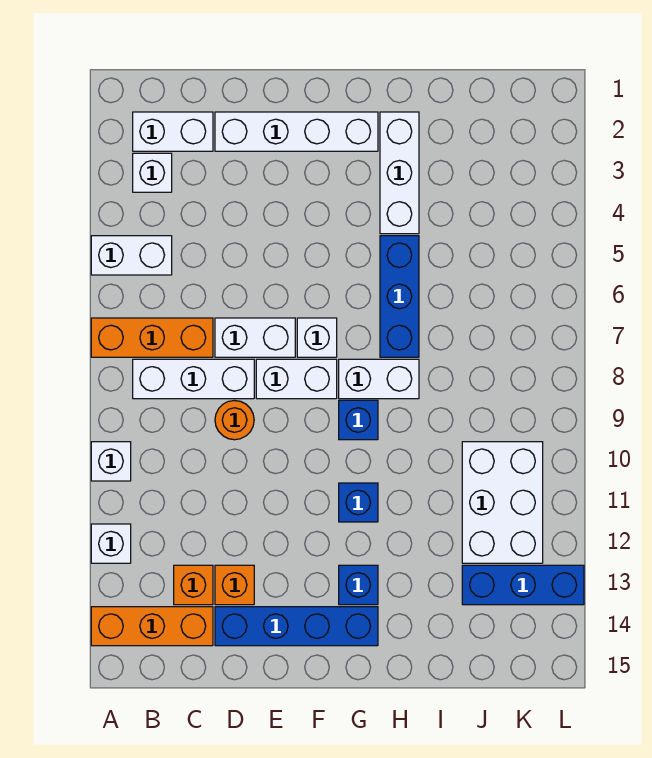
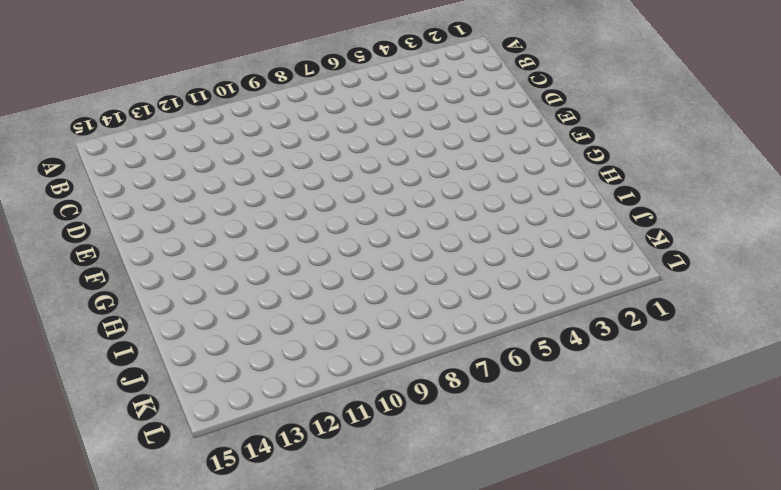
none -> white brick A5:B5 level 1
none -> orange brick A7:C7 level 1
none -> white brick A10 level 1

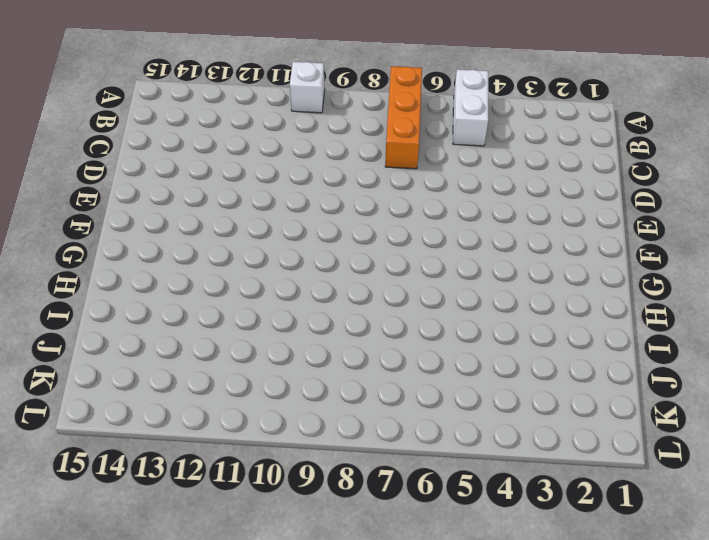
none -> white brick A12 level 1
none -> orange brick A14:C14 level 1
none -> white brick B2:C2 level 1

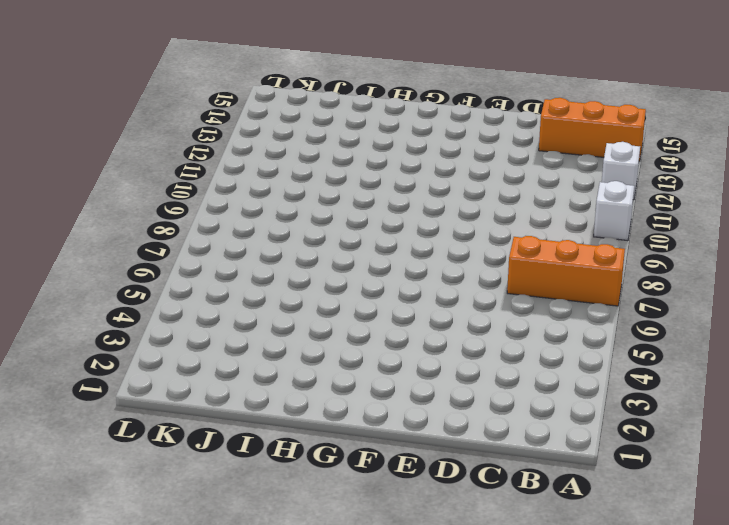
none -> white brick A5:B5 level 1
none -> white brick B2:C2 level 1
none -> white brick B3 level 1

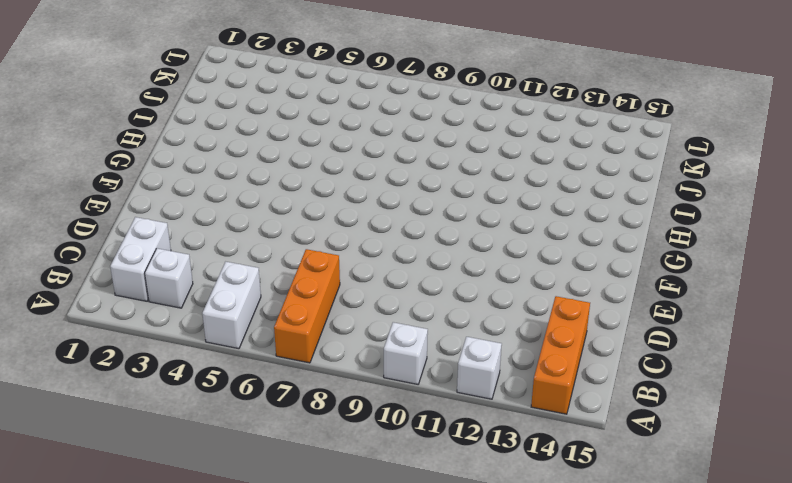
none -> white brick B8:D8 level 1
none -> orange brick C13 level 1
none -> white brick D2:G2 level 1

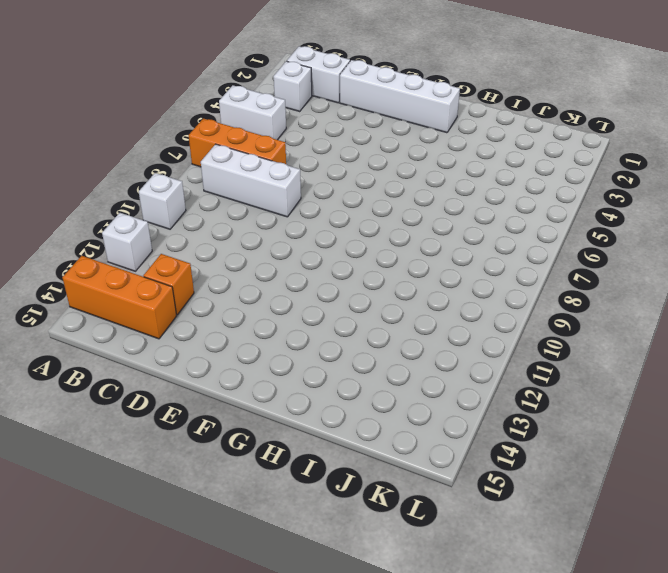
none -> white brick D7:E7 level 1
none -> orange round brick D9 level 1
none -> orange brick D13 level 1

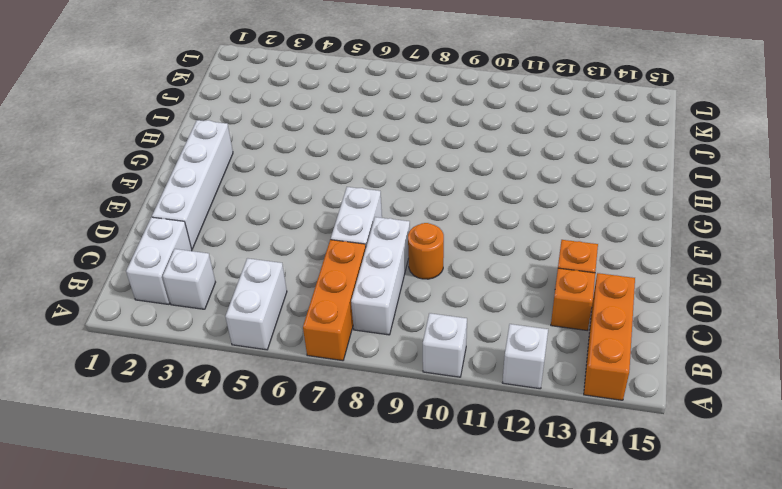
none -> blue brick D14:G14 level 1
none -> white brick E8:F8 level 1
none -> white brick F7 level 1

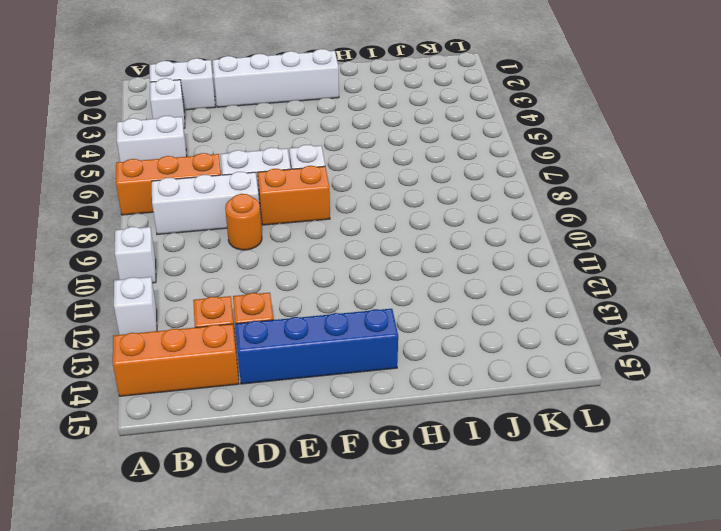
orange brick E8:F8 level 1 -> white brick E8:F8 level 1
none -> white brick G8:H8 level 1
none -> blue brick G9 level 1
none -> blue brick G11 level 1

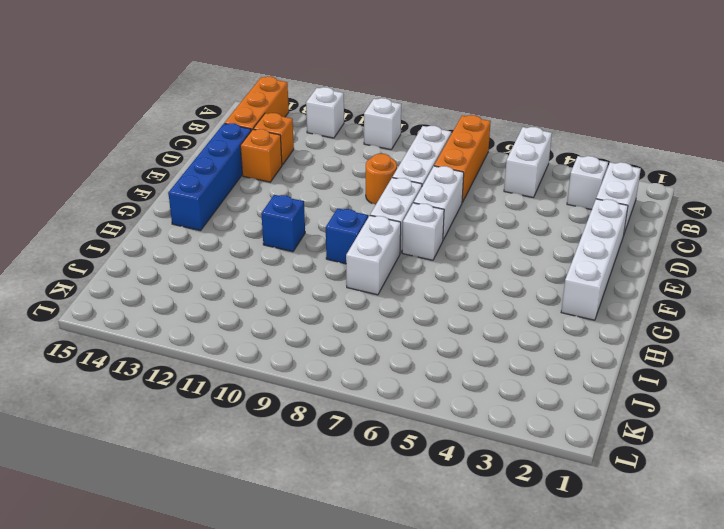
none -> blue brick G13 level 1
none -> white brick H2:H4 level 1
none -> blue brick H5:H7 level 1

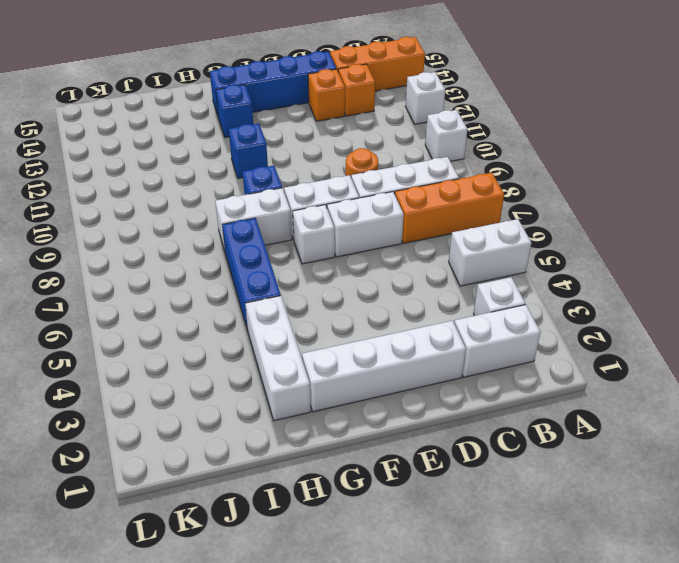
none -> white brick J10:K12 level 1
none -> blue brick J13:L13 level 1

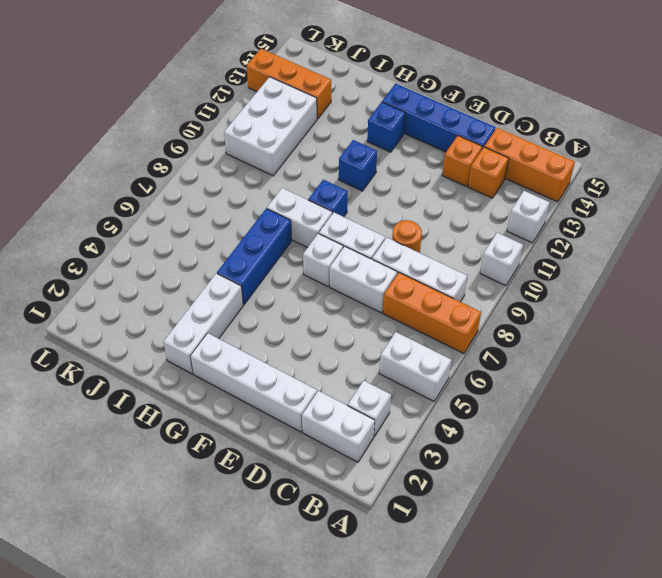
orange brick J13:L13 level 1 -> blue brick J13:L13 level 1

